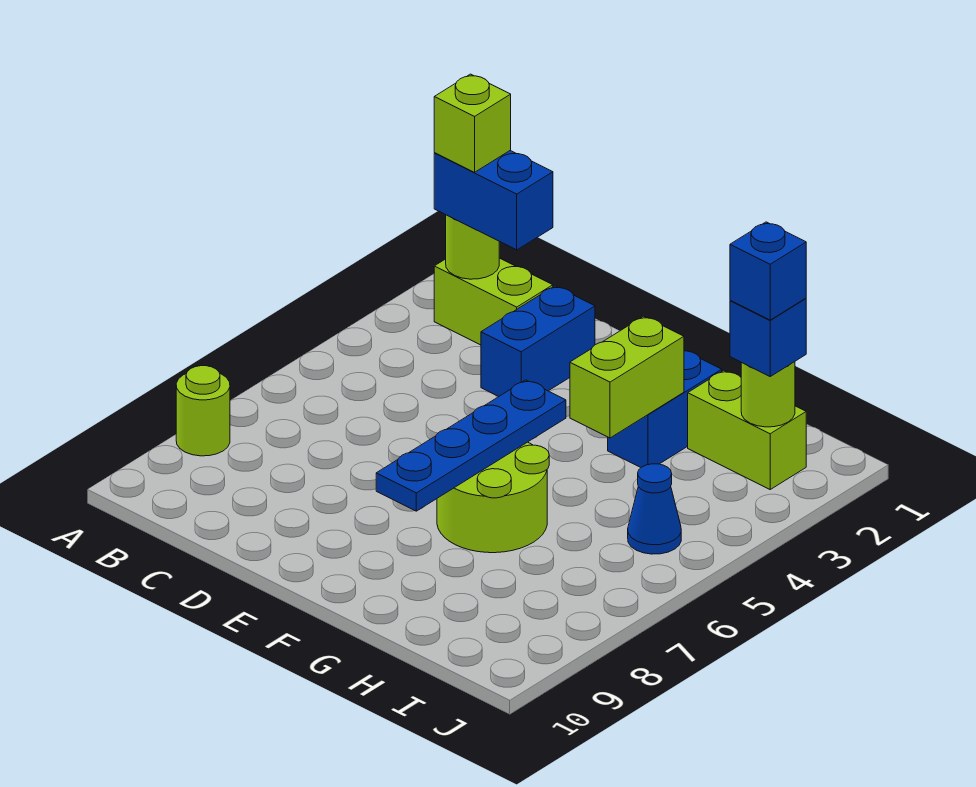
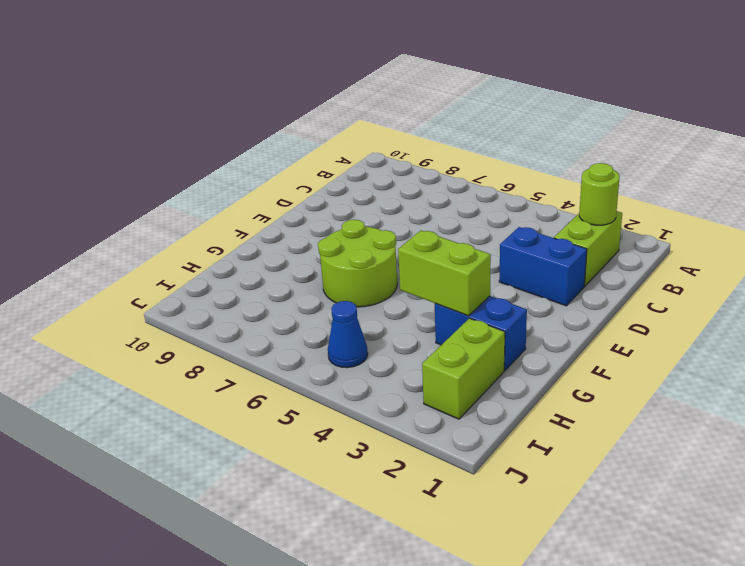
none -> lime round brick A8 level 1
none -> blue plate F5:F8 level 2
none -> lime round brick I2 level 2

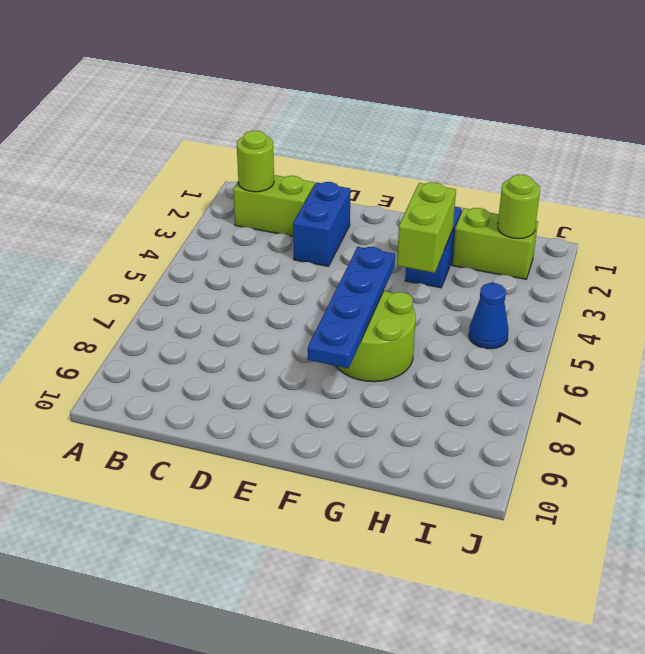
none -> lime round brick A8 level 1
none -> blue brick B2:C2 level 3
none -> blue brick I2 level 3

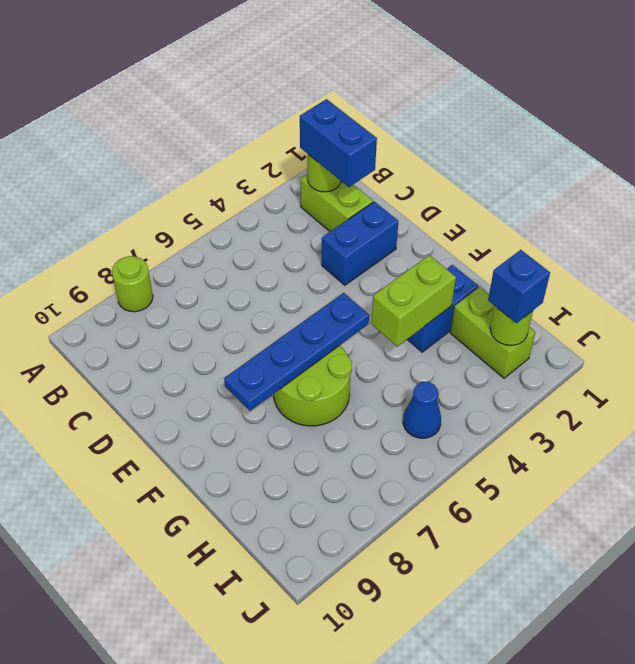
none -> lime brick B2 level 4
none -> blue brick I2 level 4

